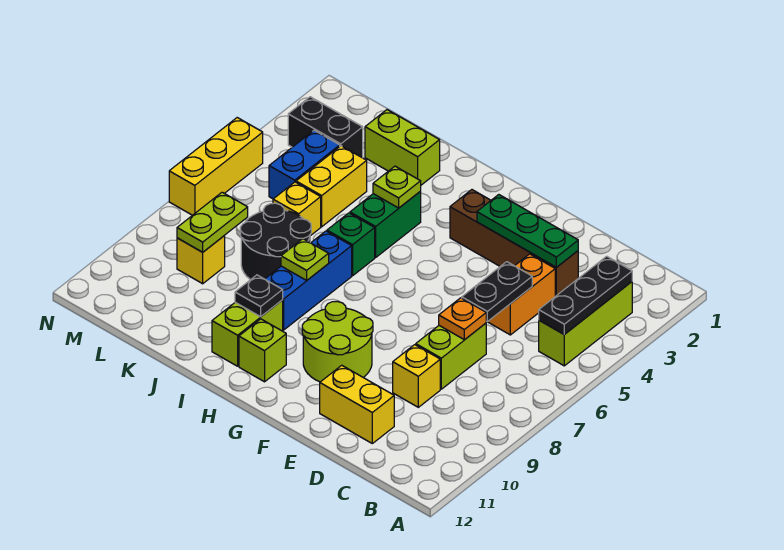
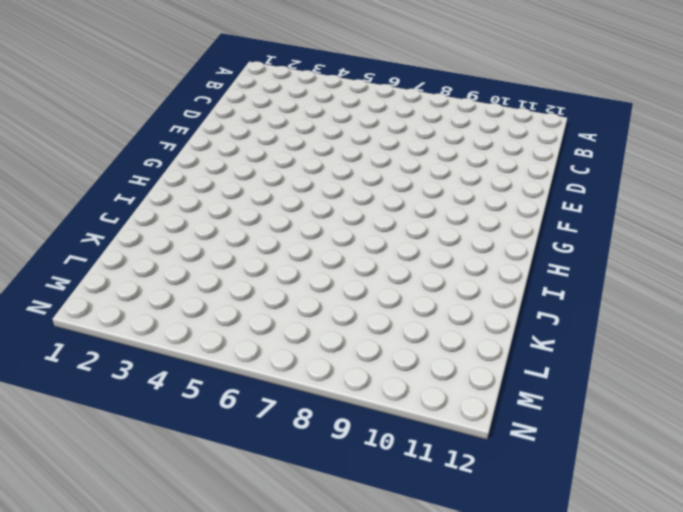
none -> lime brick B3:B5 level 1
none -> brown brick D3:G3 level 1
none -> orange brick D4:D5 level 1

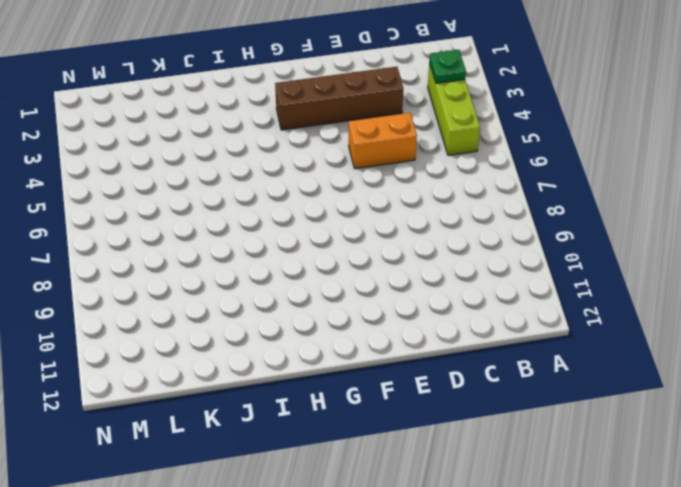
green plate B3 level 2 -> black plate B3:B5 level 2
orange brick D5:E5 level 1 -> orange brick D4:D5 level 1
none -> lime brick D7:D8 level 1
none -> yellow brick D9 level 1
none -> yellow brick D11:E11 level 1

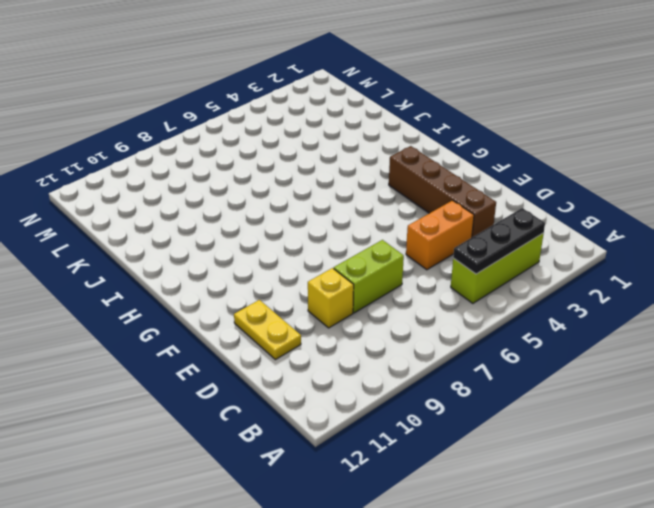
yellow plate D11:E11 level 1 -> yellow brick D11:E11 level 1
none -> lime round brick F9:G10 level 1
none -> lime brick H11 level 1
none -> green brick I4:I5 level 1

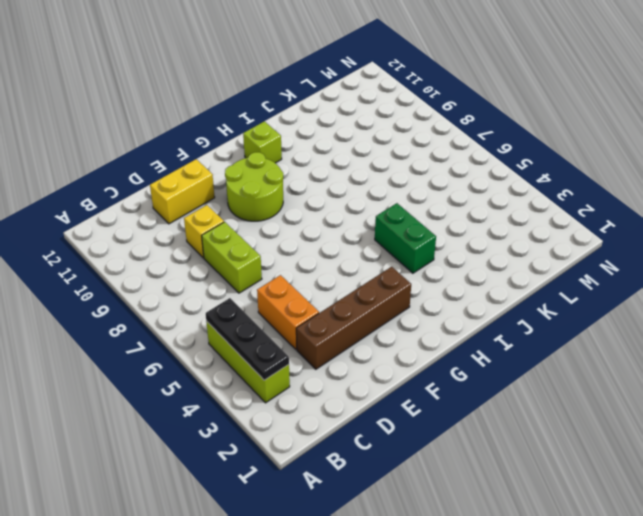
none -> green brick I6 level 1
none -> blue brick I7:I9 level 1
none -> lime brick I10:I11 level 1

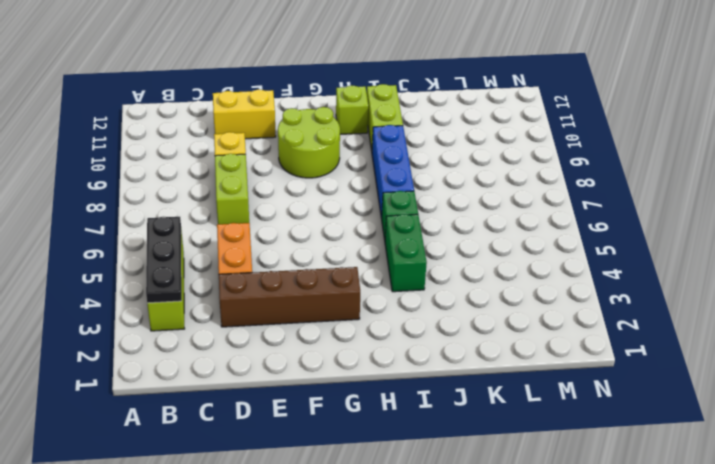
none -> lime brick J2:K2 level 1
none -> black round brick J7:K8 level 1
none -> yellow brick K4:K5 level 1

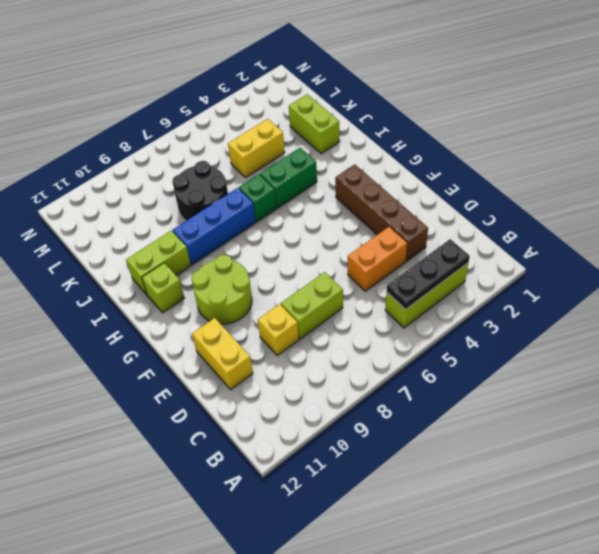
none -> yellow brick K6 level 1
none -> black brick L3:M3 level 1
none -> blue brick L4:L5 level 1

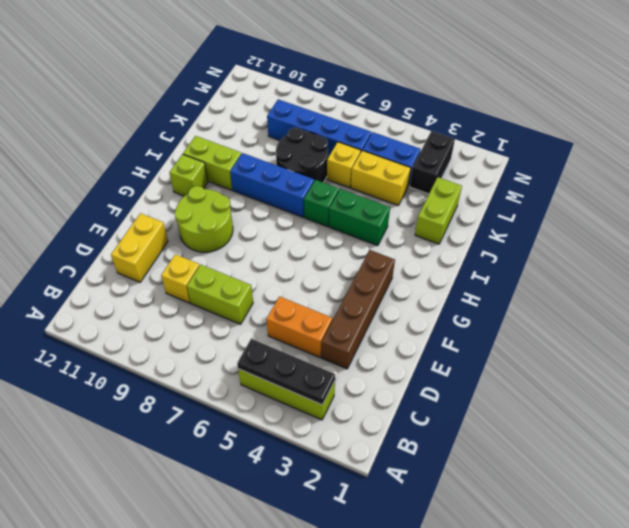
blue brick L6:L9 level 1 -> yellow brick L9 level 1
none -> yellow brick N5:N7 level 1
none -> green plate D3:F3 level 2
none -> black plate D5:D6 level 2

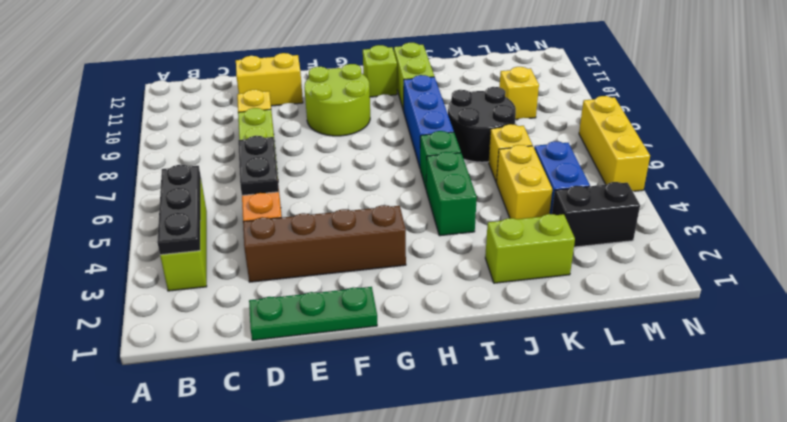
green plate D1:F1 level 1 -> green plate D3:F3 level 2
none -> orange plate D7 level 2
none -> lime plate I4 level 2
none -> lime plate I8 level 2

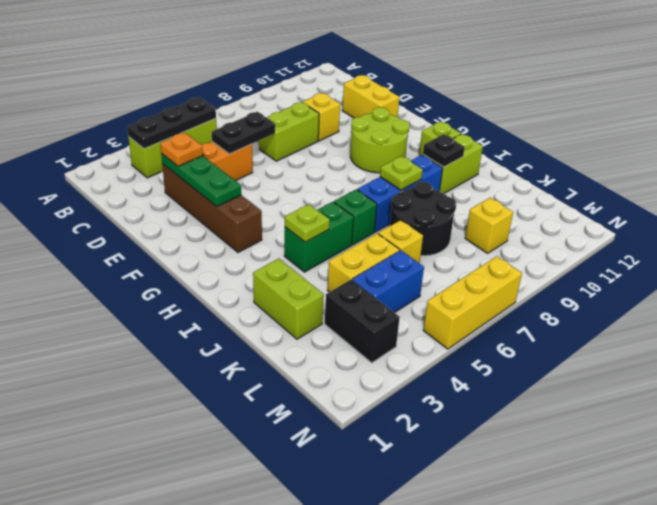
orange plate D3 level 3 -> orange plate D7 level 2
none -> lime plate L8:L9 level 2

